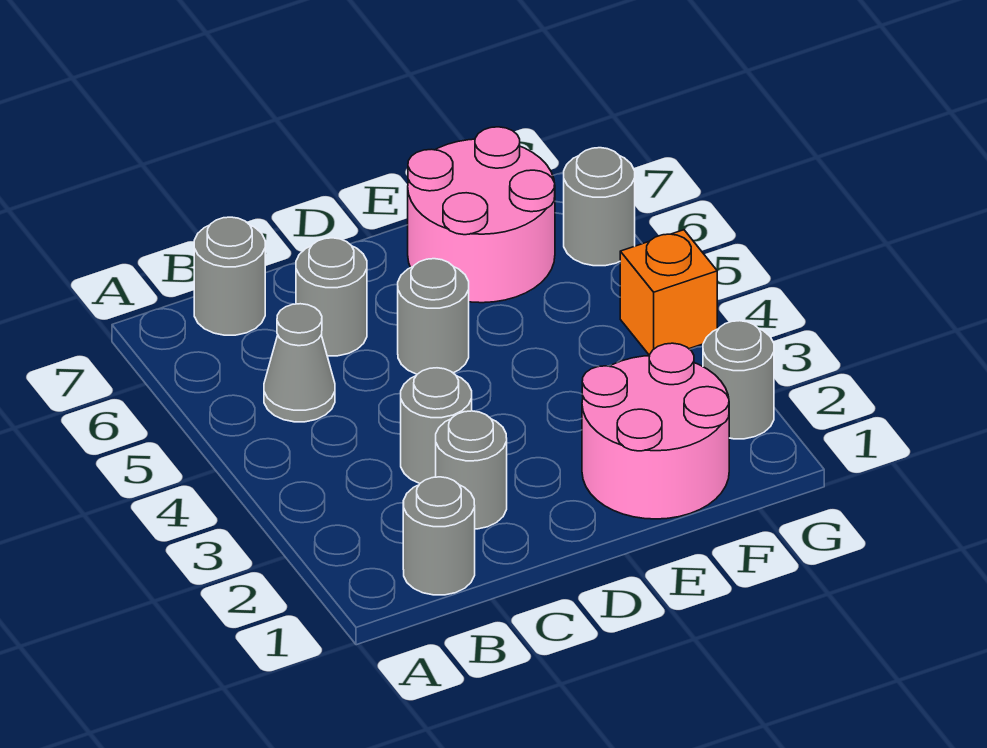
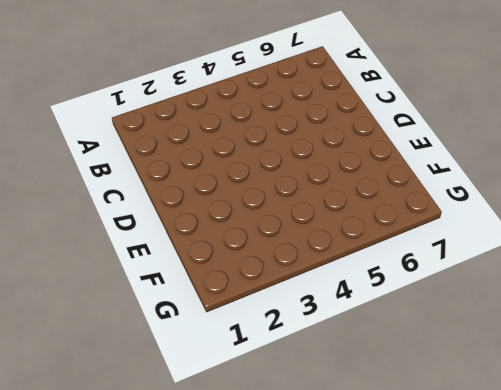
none -> grey round brick B1 level 1
none -> grey cone B5 level 1
none -> grey round brick B7 level 1

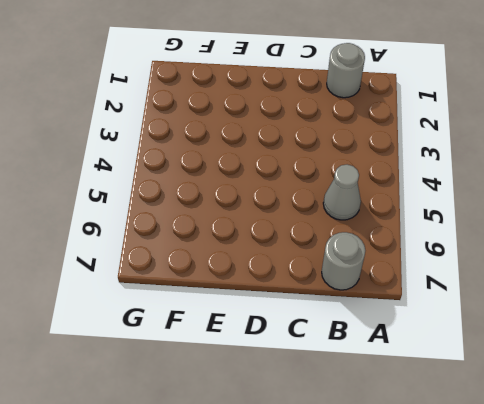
none -> grey round brick C2 level 1
none -> grey round brick C3 level 1
none -> grey round brick C6 level 1

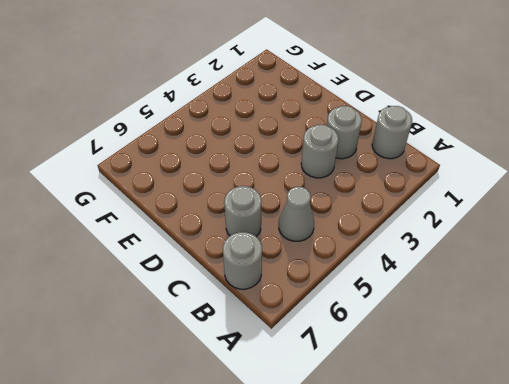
none -> grey round brick D5 level 1
none -> pink round brick E1:F2 level 1
none -> pink round brick E6:F7 level 1

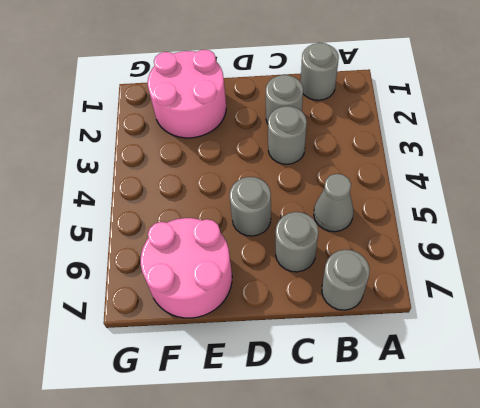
none -> grey round brick G2 level 1
none -> orange brick G4 level 1
none -> grey round brick G6 level 1

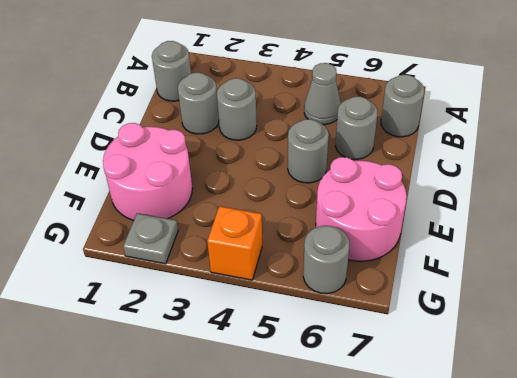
grey plate G2 level 1 -> grey round brick G2 level 1

